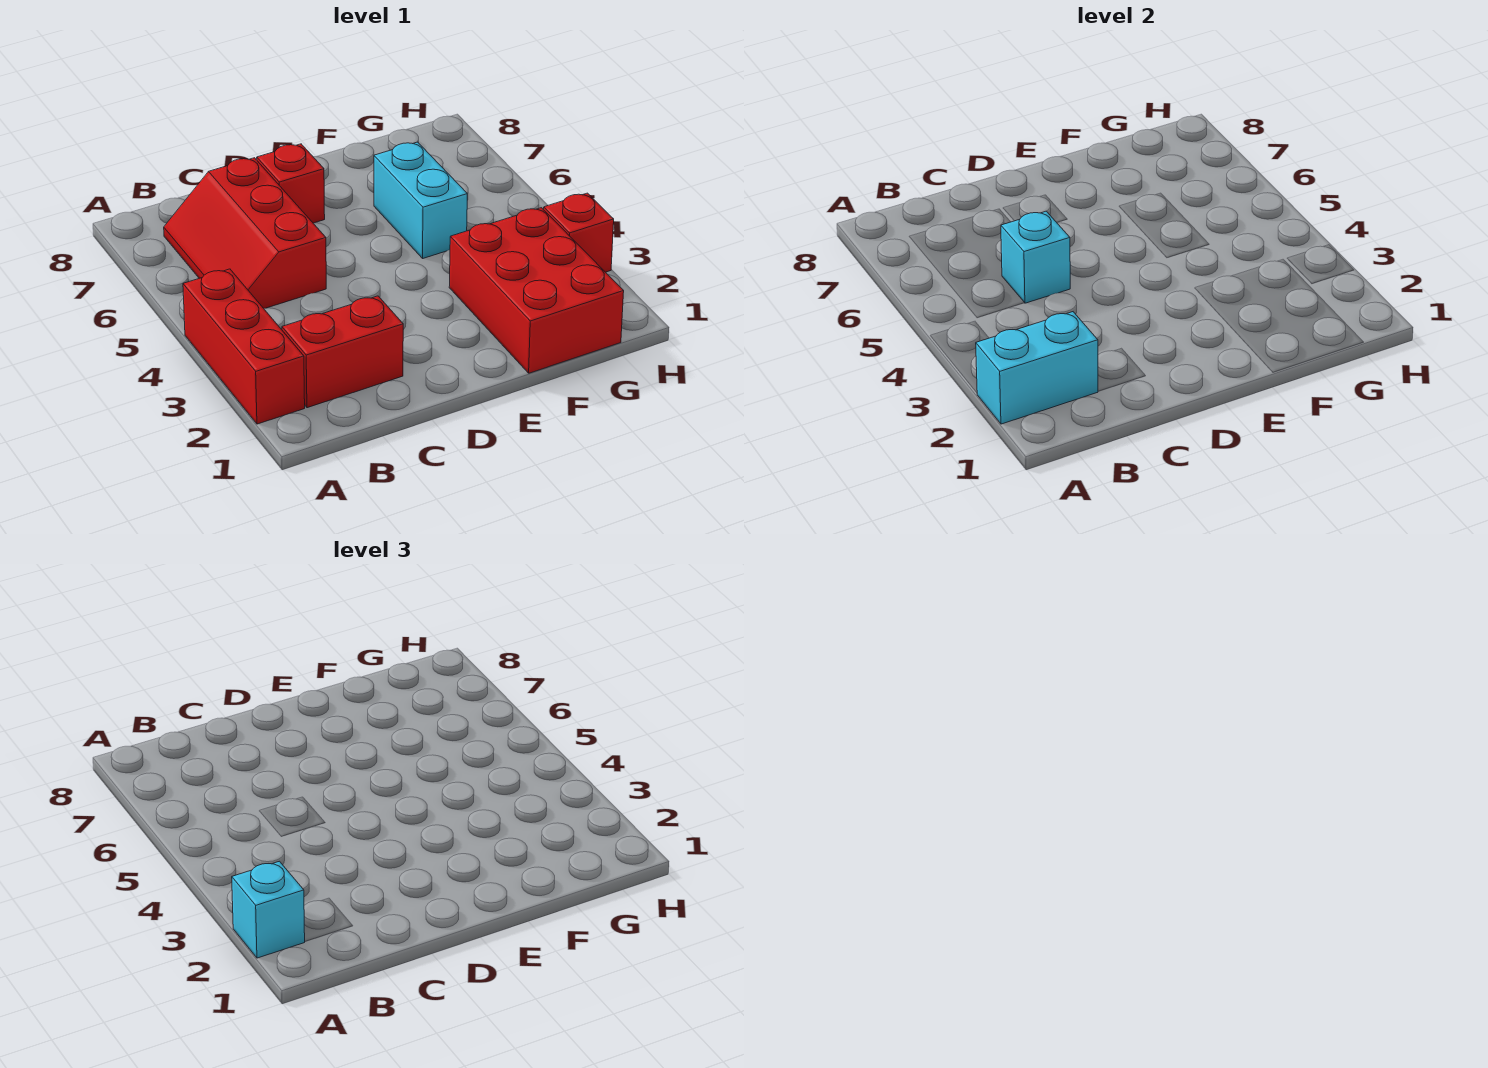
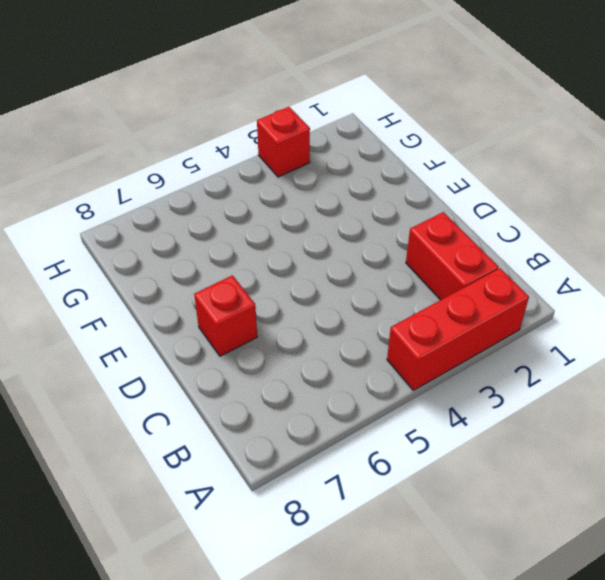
none -> red slope B5:C7 level 1 top C
none -> red brick F1:G3 level 1

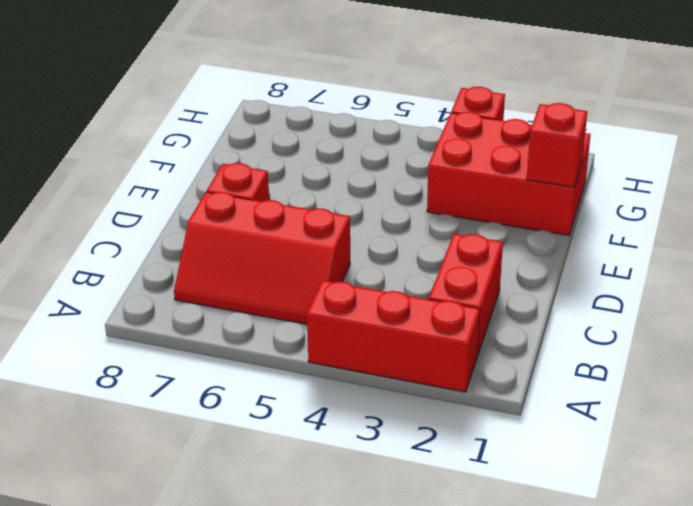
red brick F1 level 2 -> none
none -> cyan brick F5:F6 level 1
none -> cyan brick A2:B2 level 2

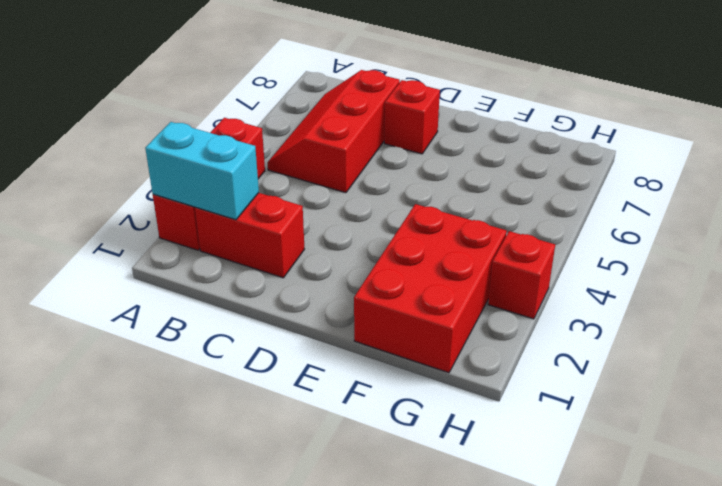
none -> cyan brick F5:F6 level 1
none -> cyan brick C5 level 2

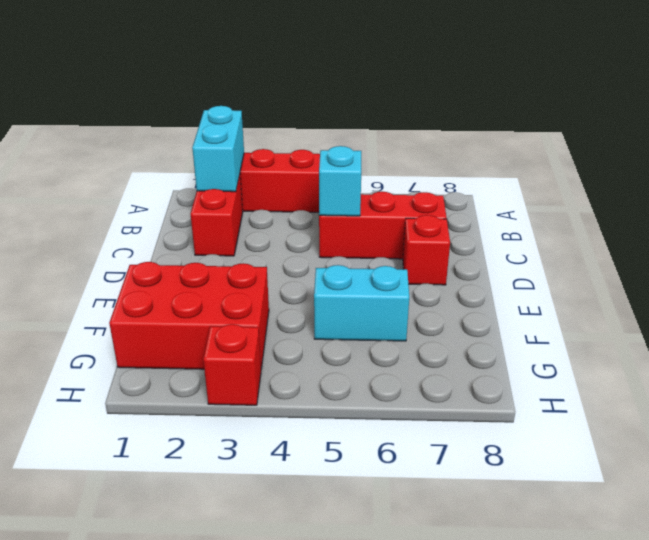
none -> cyan brick A2 level 3

